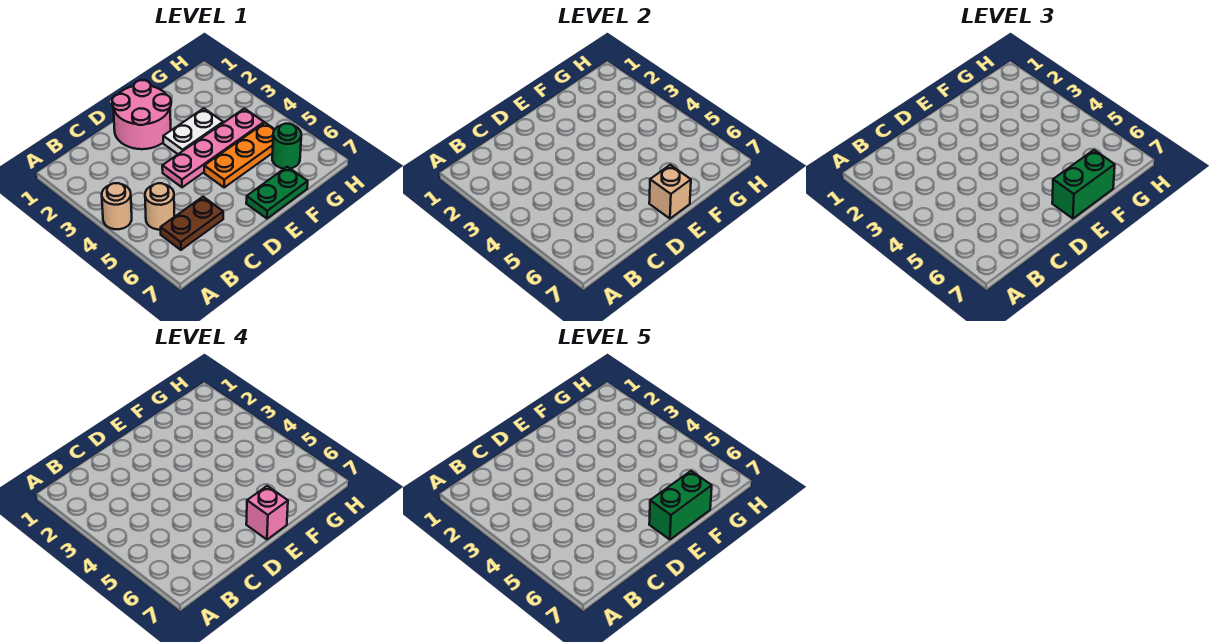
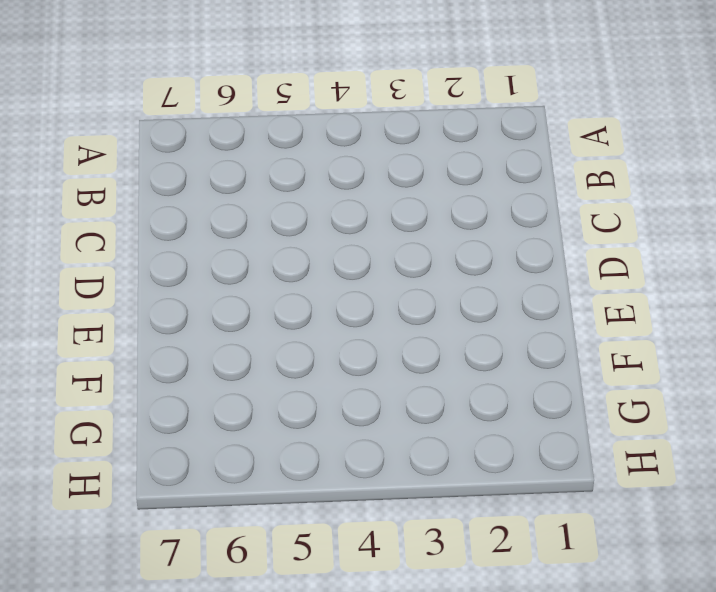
none -> tan round brick A4 level 1
none -> tan round brick B5 level 1
none -> brown plate B6:C6 level 1

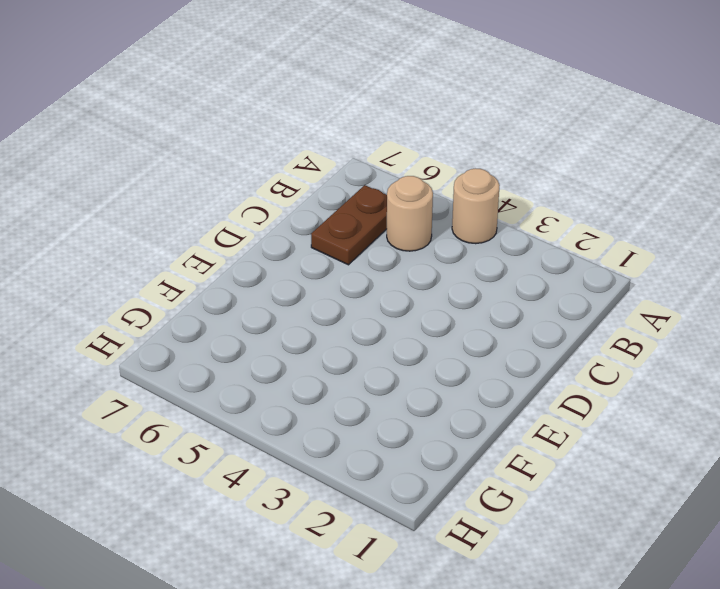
none -> pink round brick D1:E2 level 1
none -> pink plate D4:G4 level 1
none -> white plate E3:F3 level 1

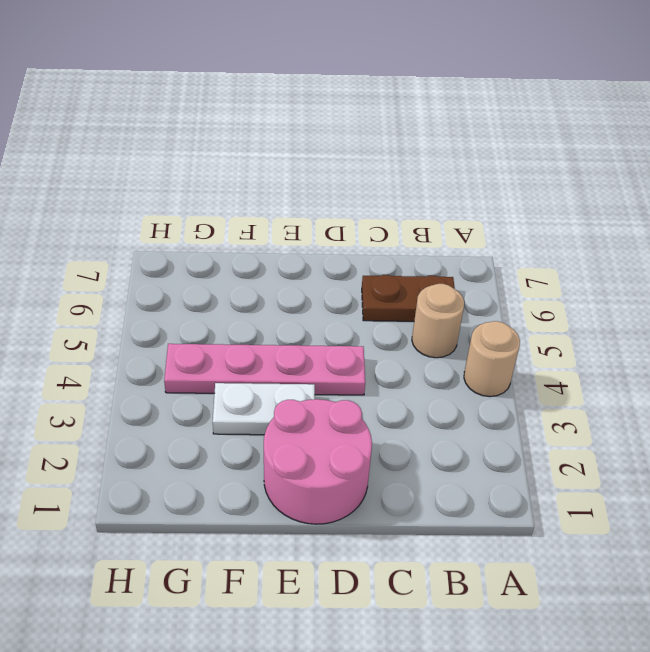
none -> orange plate E5:G5 level 1
none -> green plate E7:F7 level 1
none -> green round brick G6 level 1

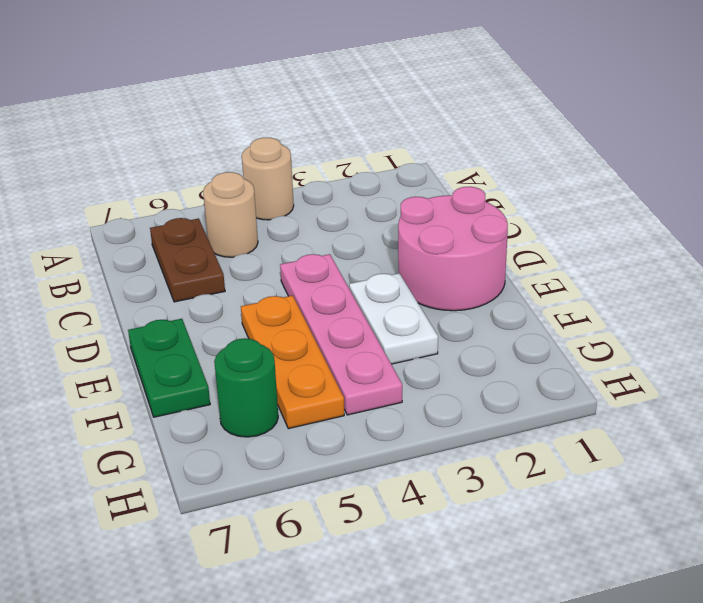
none -> tan brick E7 level 2
none -> green brick E7:F7 level 3
none -> pink brick E7 level 4

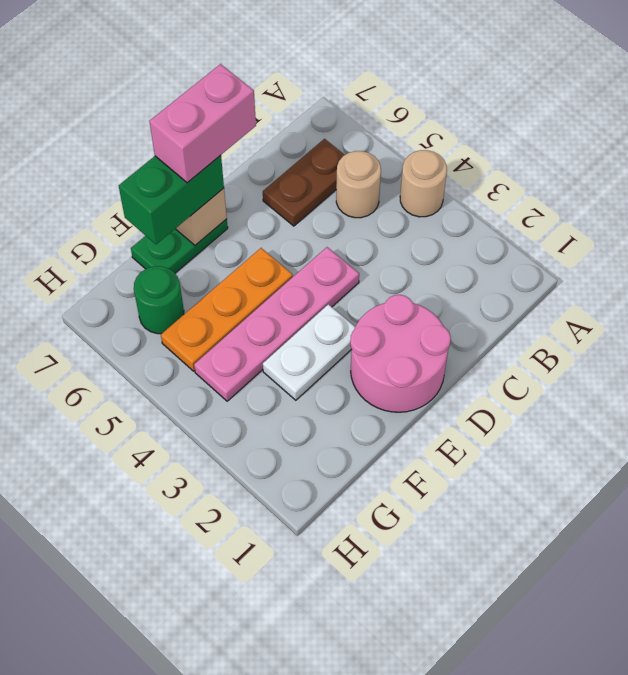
pink brick D7:E7 level 4 -> pink brick E7 level 4
none -> green brick E7:F7 level 5

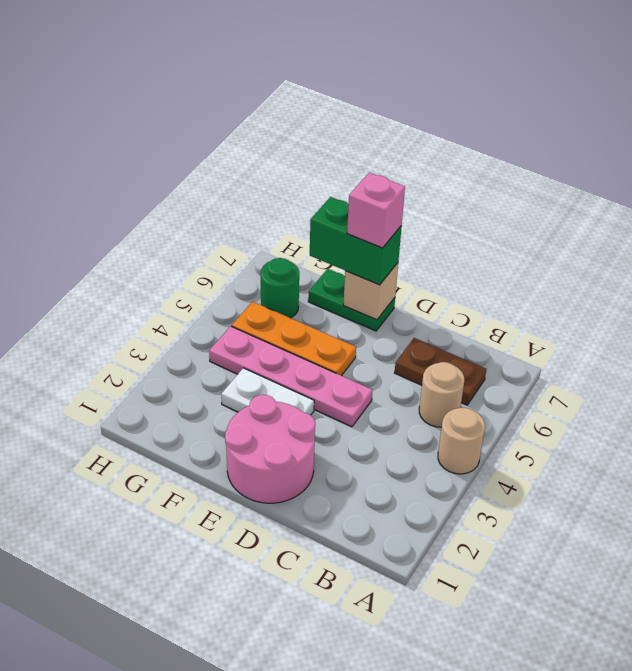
none -> green brick E7:F7 level 5

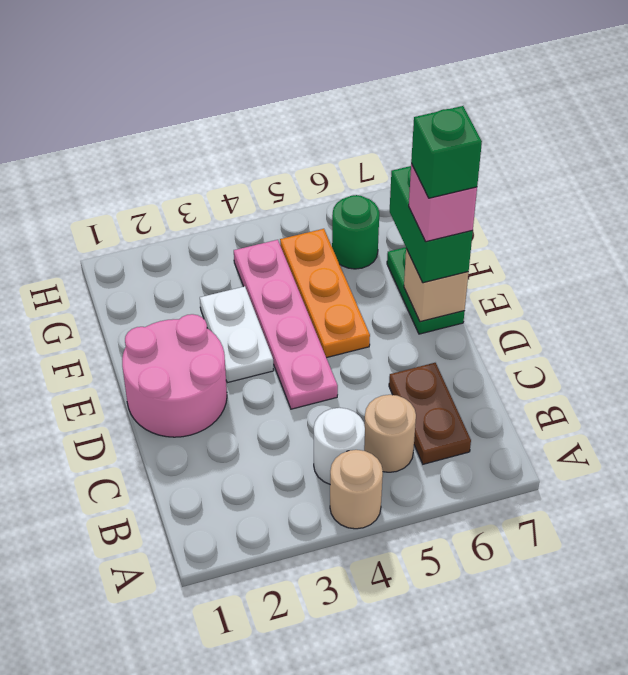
white round brick B4 level 1 -> none
green brick E7 level 5 -> green brick E7:F7 level 5

